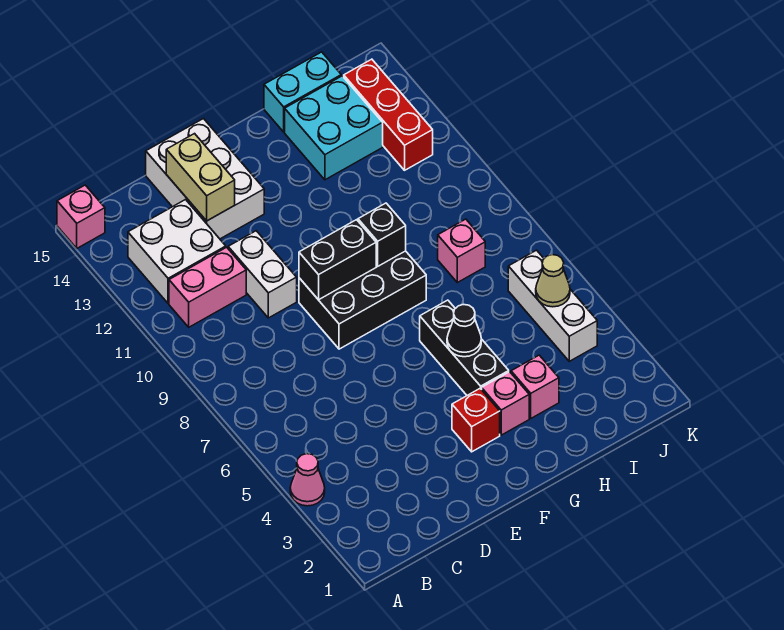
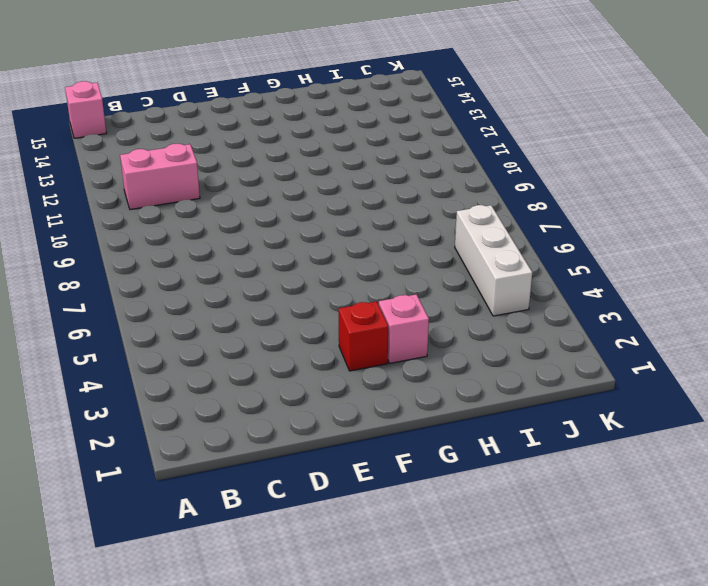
none -> pink cone A4 level 1
none -> white brick B12:C13 level 1
none -> white brick D10:D11 level 1

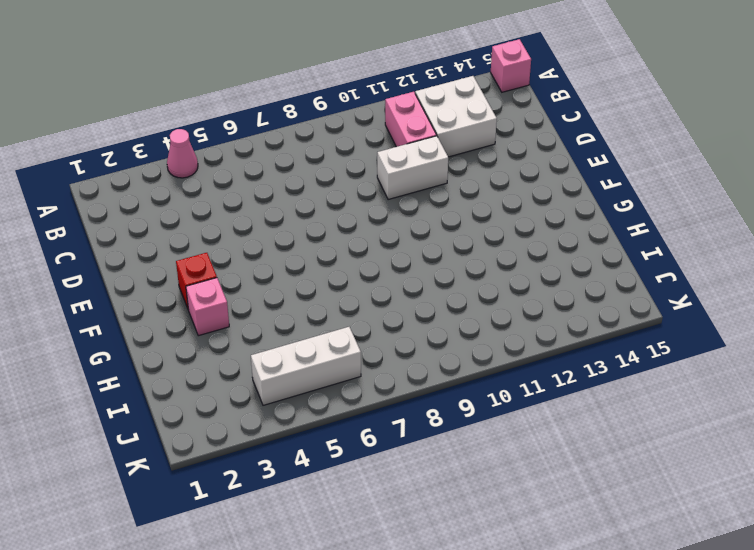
none -> white brick D13:E15 level 1
none -> black brick E8:G9 level 1
none -> black brick G4:G6 level 1

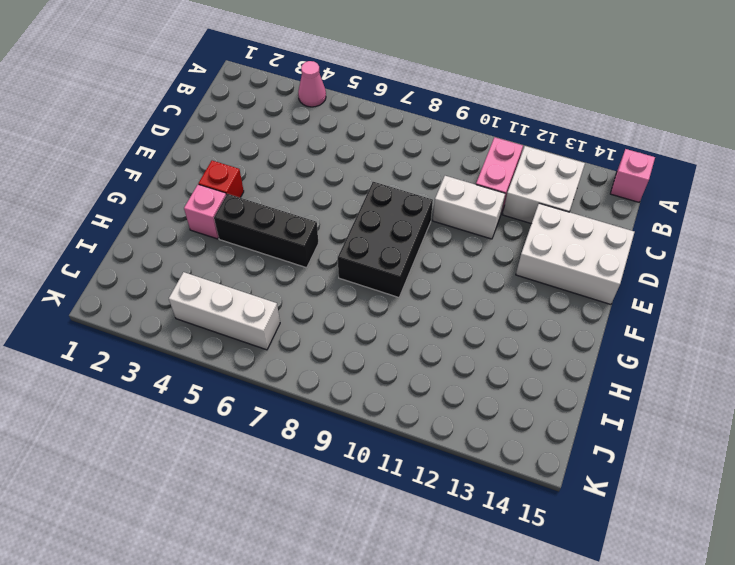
none -> pink brick H3 level 1
none -> cyan brick H13:I14 level 1
none -> cyan brick H15:I15 level 1

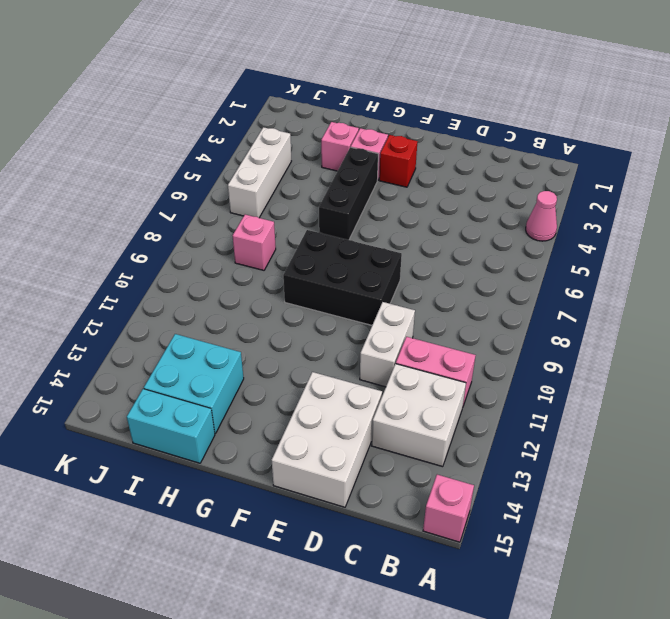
none -> red brick J12:J14 level 1
none -> tan brick D13:D14 level 2
none -> black brick E9:F9 level 2

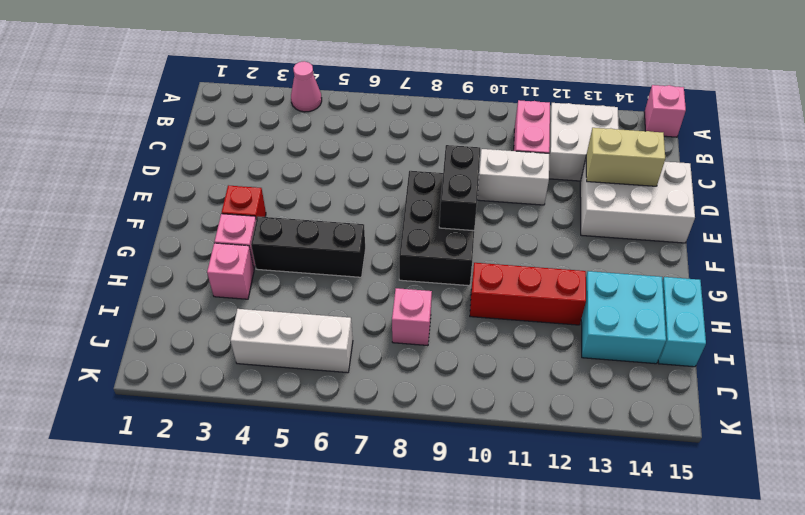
red brick H10:H12 level 1 -> red brick J12:J14 level 1
none -> black cone G5 level 2
none -> black brick G9 level 2
none -> tan cone J5 level 2

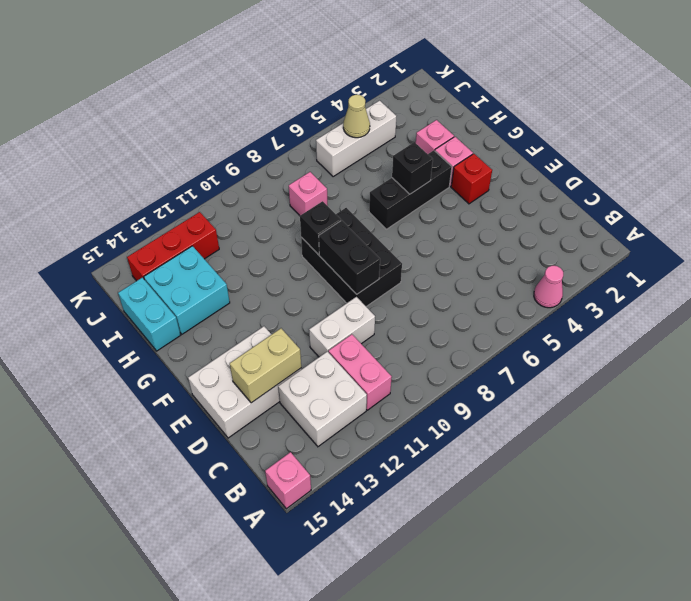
black brick G5 level 2 -> black cone G5 level 2

